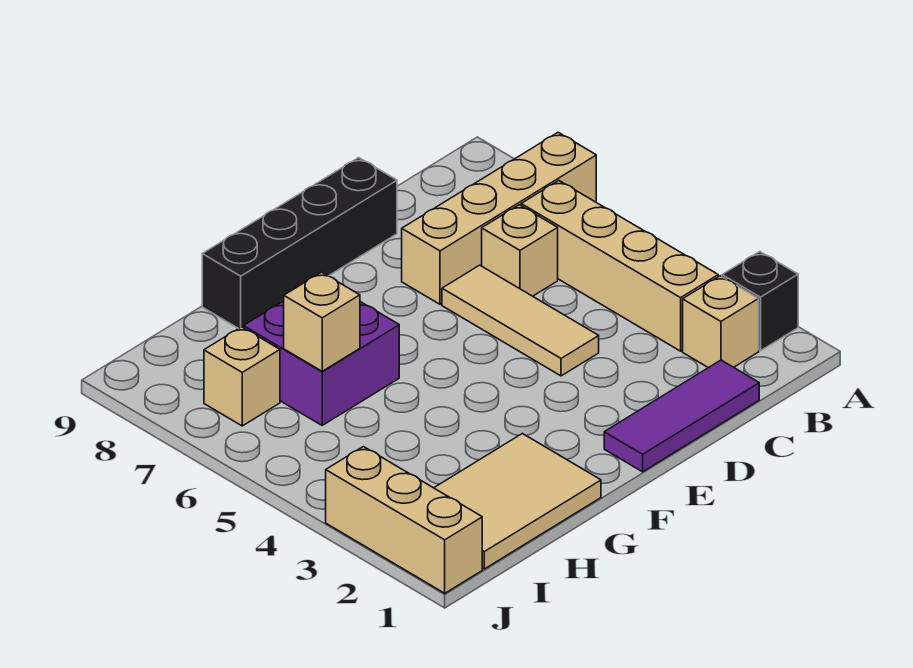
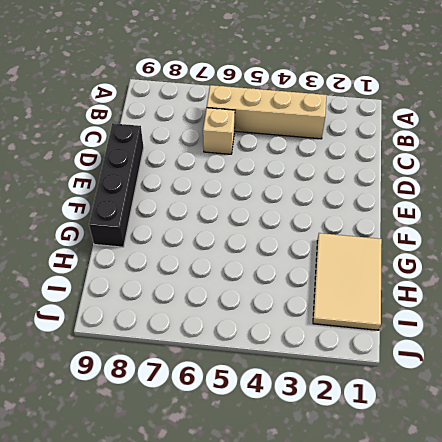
none -> black brick A2 level 1
none -> tan brick A7:D7 level 1
none -> tan brick B2 level 1

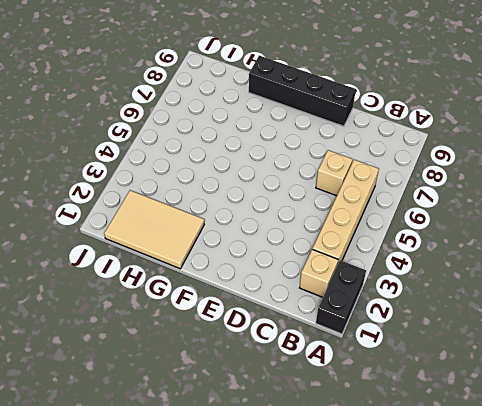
black brick A1:A2 level 1 -> black brick A2 level 1
none -> tan brick A7:D7 level 1
none -> purple tile C1:E1 level 1
none -> tan tile D4:D6 level 1

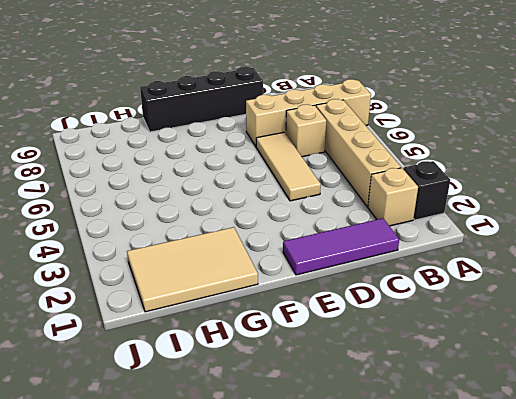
none -> purple brick G6:H7 level 1
none -> tan brick I7 level 1
none -> tan brick J1:J3 level 1

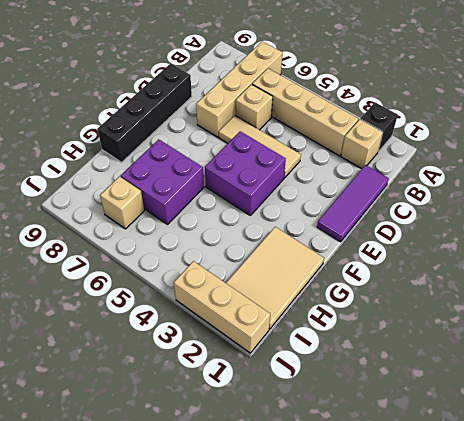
purple brick E4:F5 level 1 -> none
none -> tan brick H6 level 2

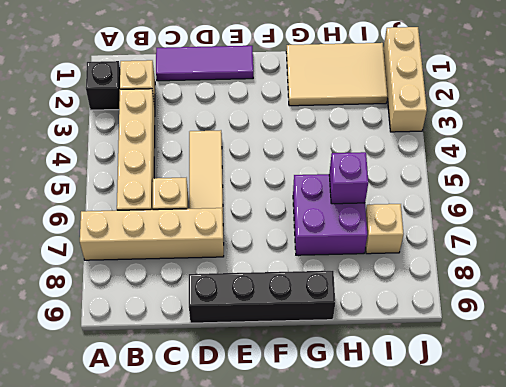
purple brick H6 level 2 -> tan brick H6 level 2

